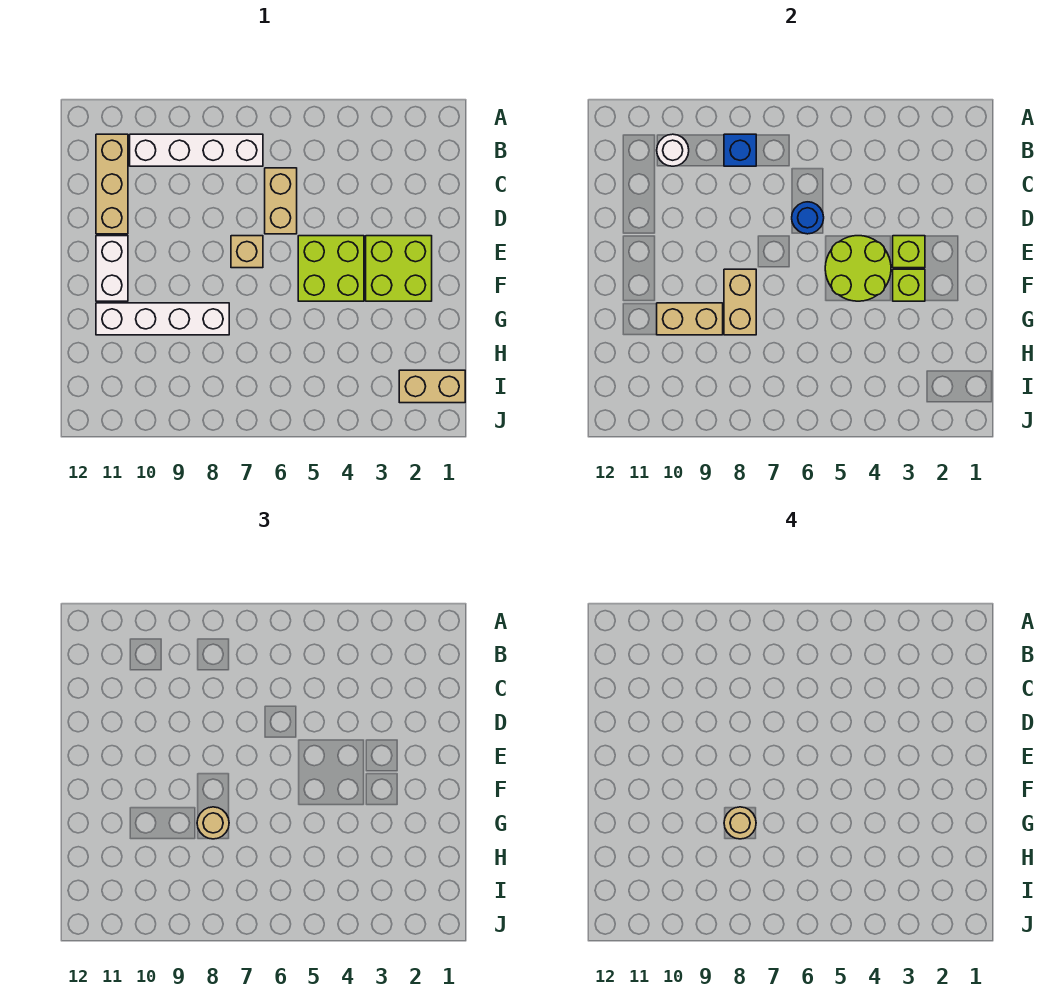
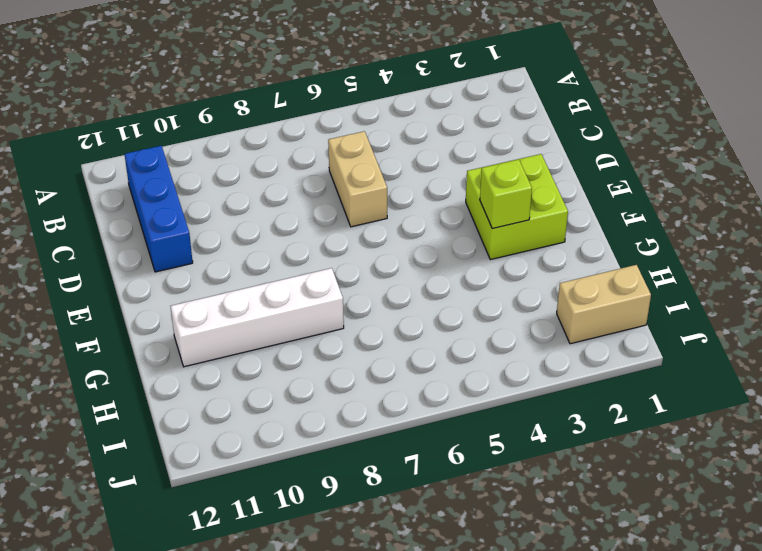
blue brick B11:D11 level 1 -> tan brick B11:D11 level 1
none -> white brick B7:B10 level 1
none -> lime brick E4:F5 level 1
none -> tan brick E7 level 1

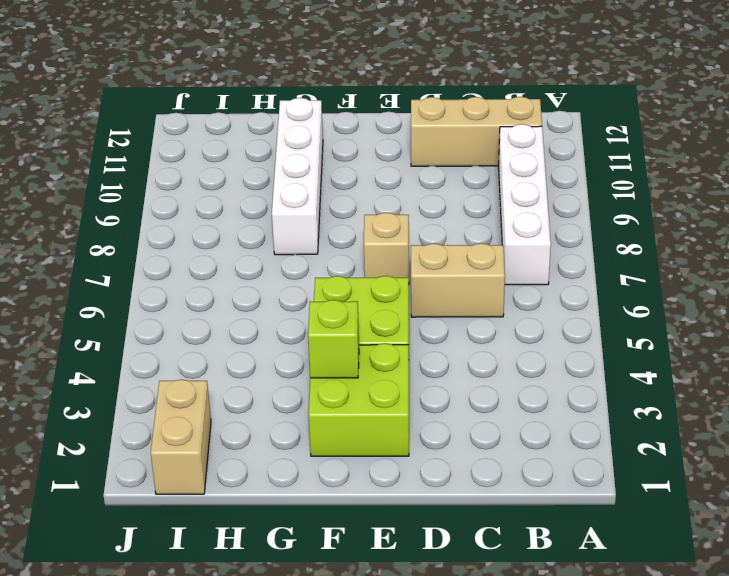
none -> white brick E11:F11 level 1
none -> blue brick B8 level 2
none -> white round brick B10 level 2

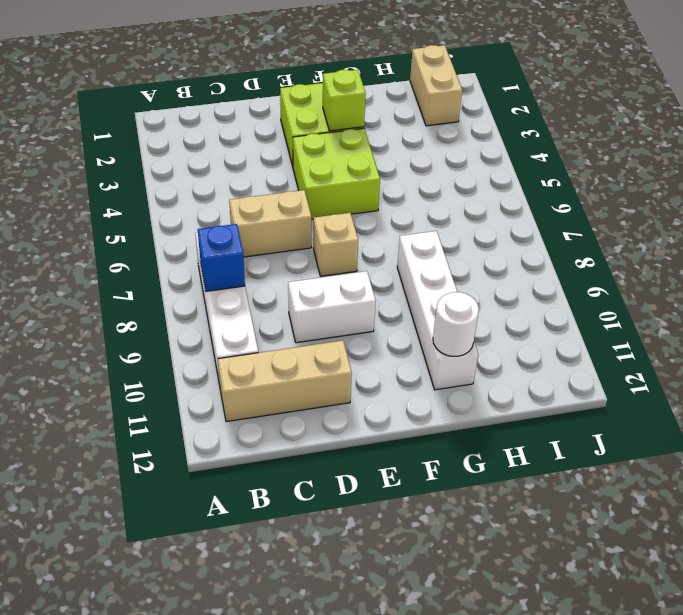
white brick D9:E9 level 1 -> white brick E11:F11 level 1
white round brick G11 level 2 -> white round brick B10 level 2
none -> blue round brick D6 level 2
none -> lime brick E3 level 2
none -> lime round brick E4:F5 level 2

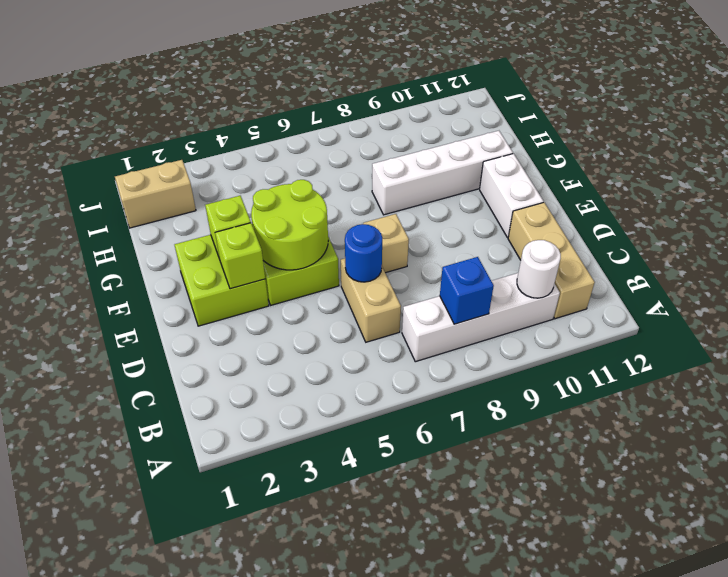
none -> tan brick F8:G8 level 2
none -> tan brick G9:G10 level 2
none -> tan round brick G8 level 3

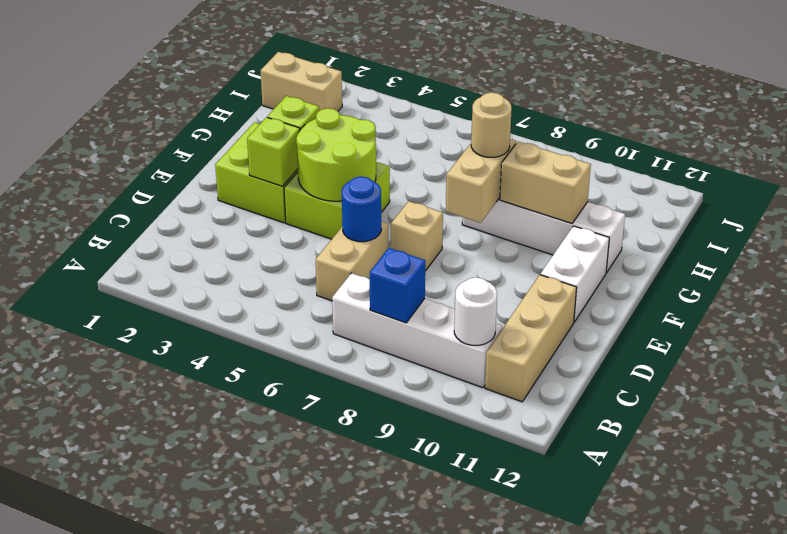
none -> tan round brick G8 level 4

